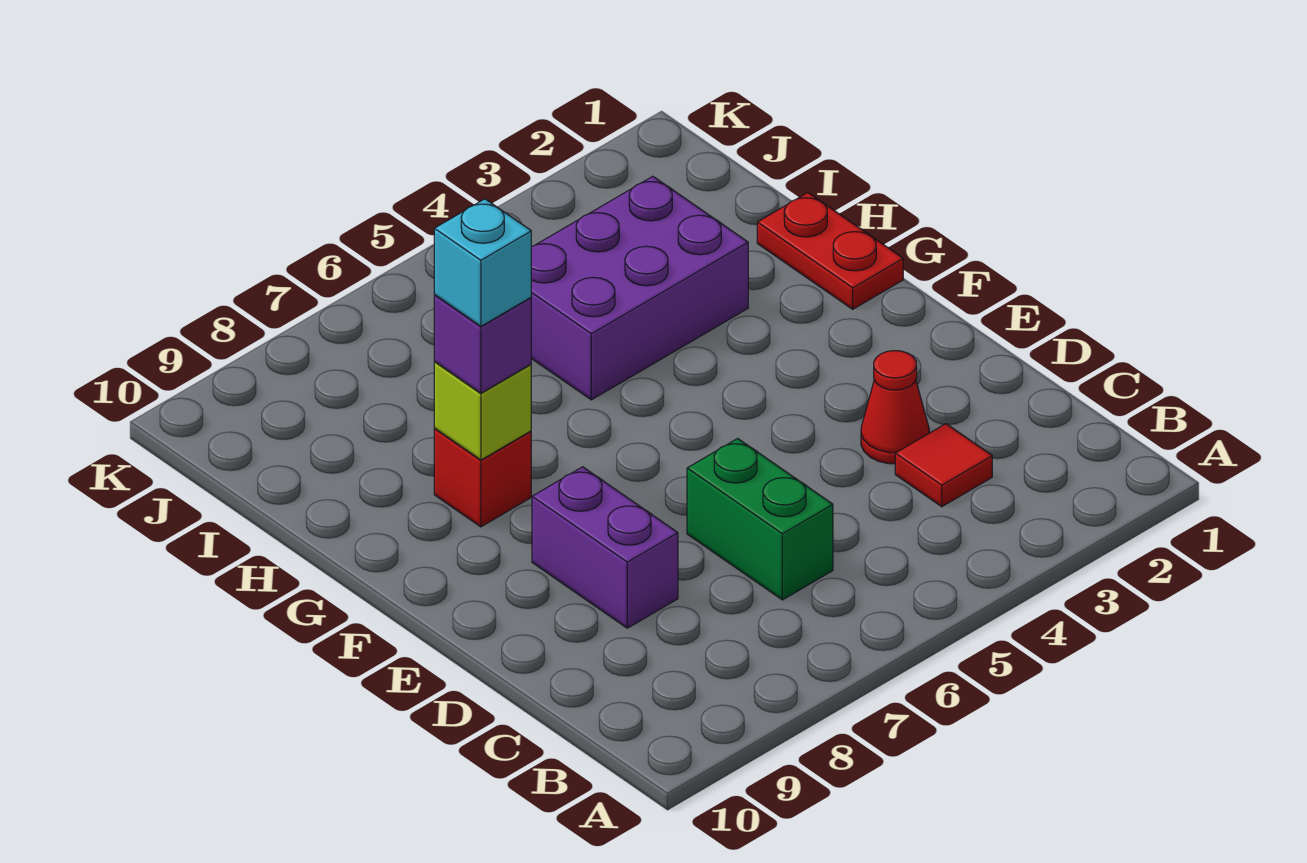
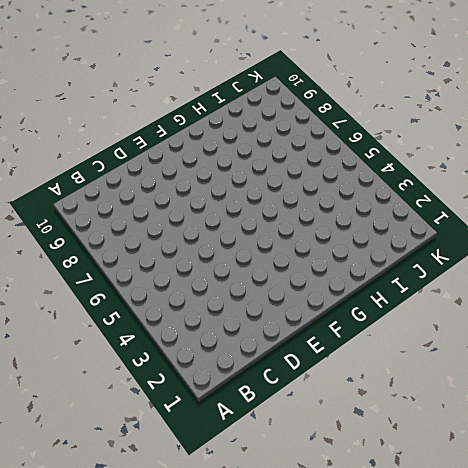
none -> red tile C3 level 1
none -> green brick C6:D6 level 1

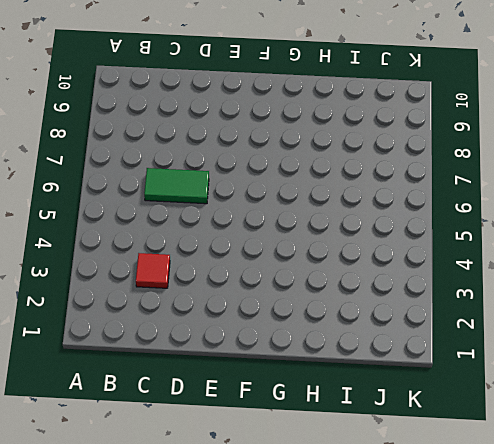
green tile C6:D6 level 1 -> green brick C6:D6 level 1
none -> red cone D3 level 1
none -> purple brick D8:E8 level 1

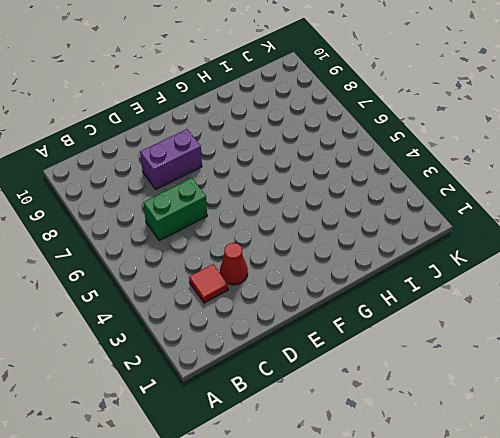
none -> red plate G1:H1 level 1
none -> red brick G8 level 1

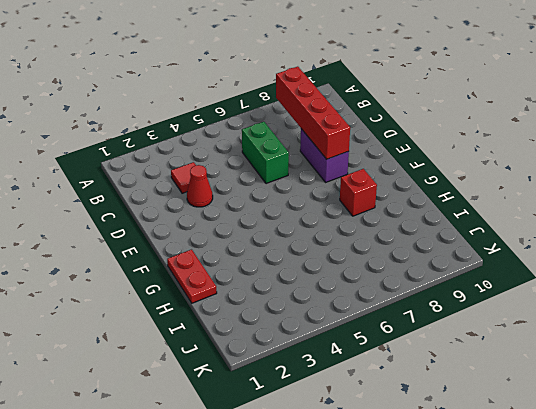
red brick B8:E8 level 2 -> none
none -> purple brick H3:I5 level 1
none -> lime brick G8 level 2

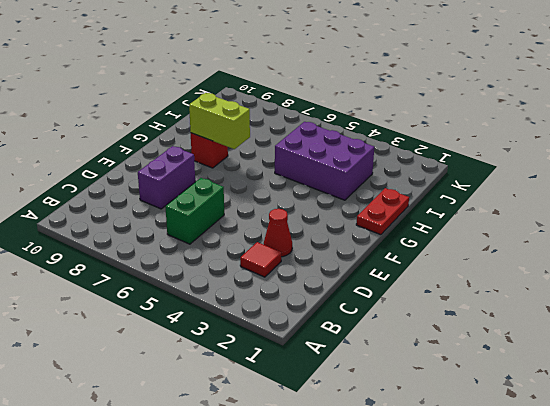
lime brick G7:G8 level 2 -> lime brick G8 level 2
none -> purple brick G8 level 3
none -> cyan brick G8 level 4

